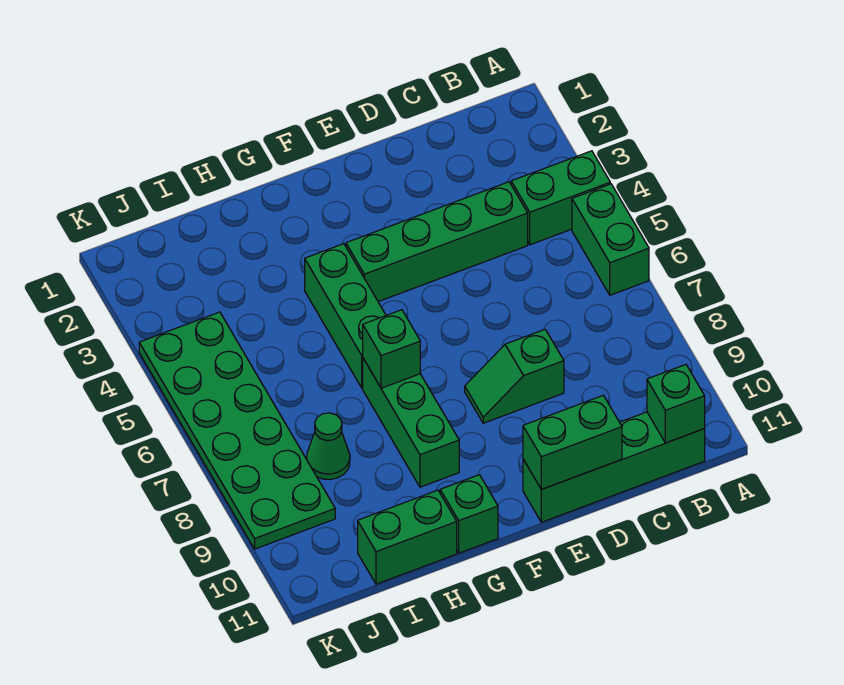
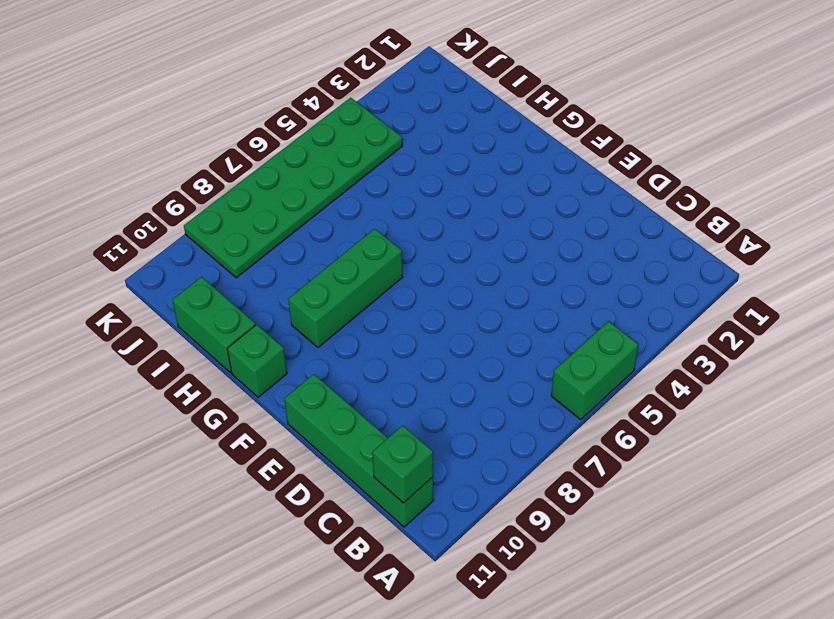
none -> green brick A4:B4 level 1
none -> green brick C4:F4 level 1
none -> green slope D8:E8 level 1 top D

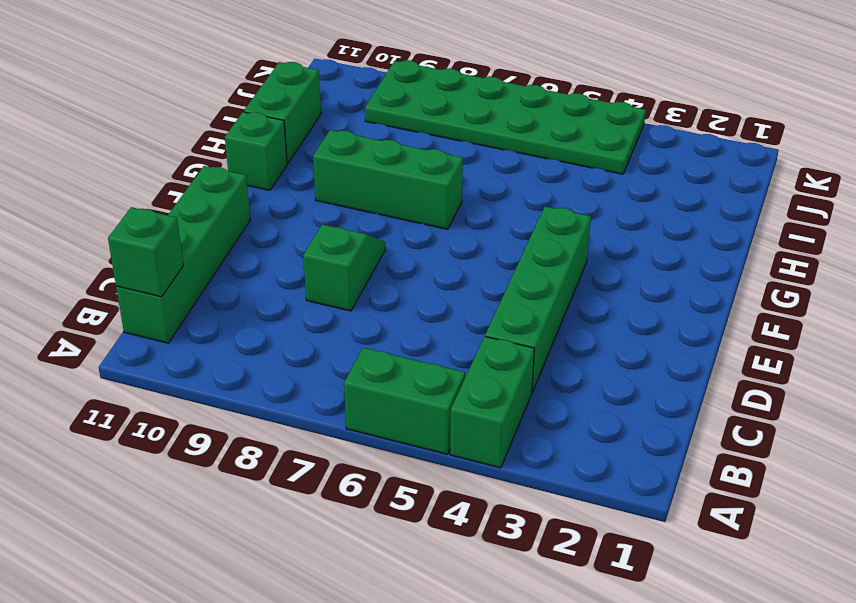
none -> green brick G4:G6 level 1
none -> green cone I8 level 1
none -> green brick D11:E11 level 2

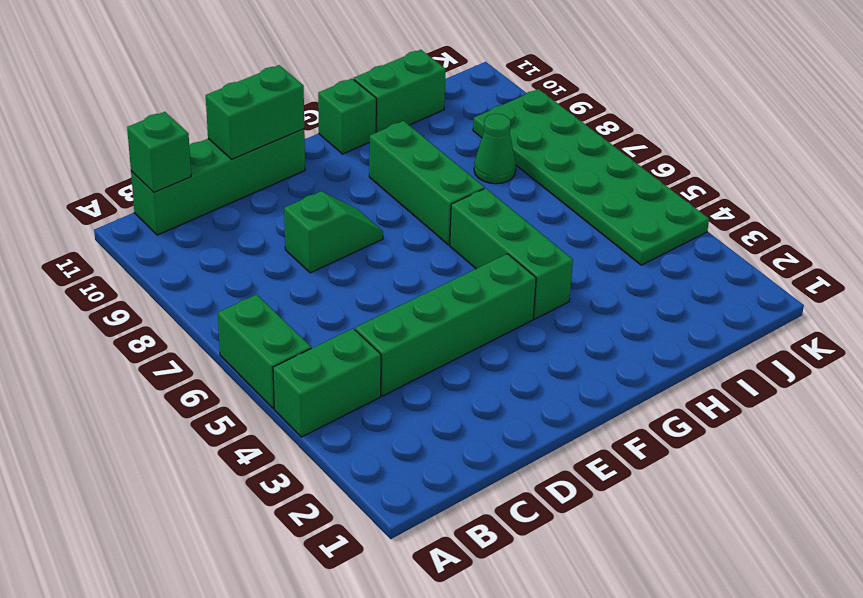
none -> green brick G7 level 2

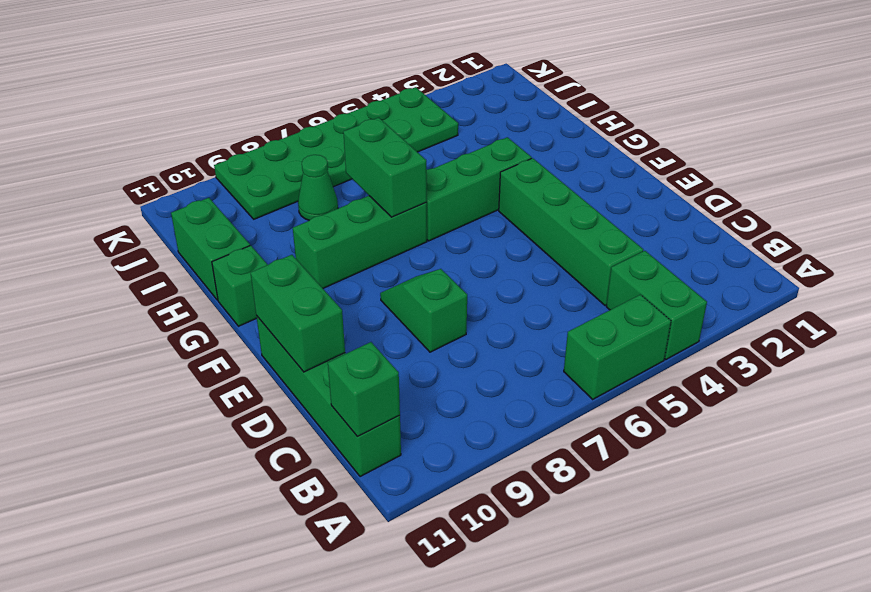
green brick G7:H7 level 2 -> green brick G7 level 2

